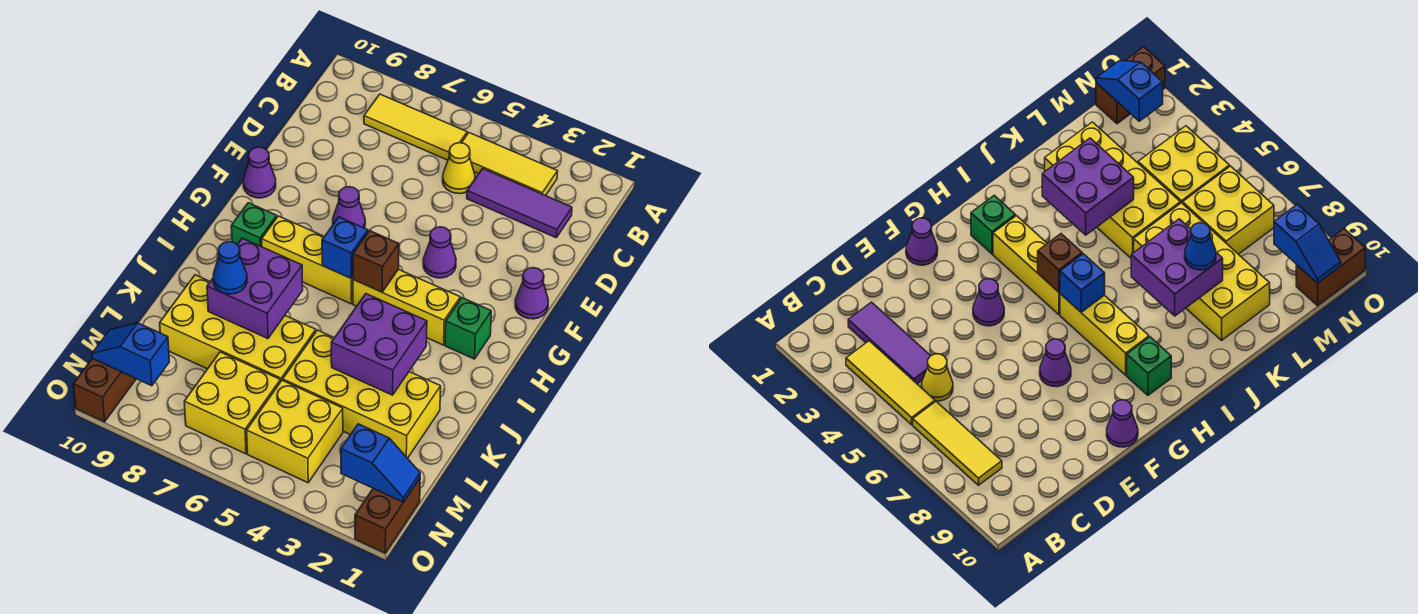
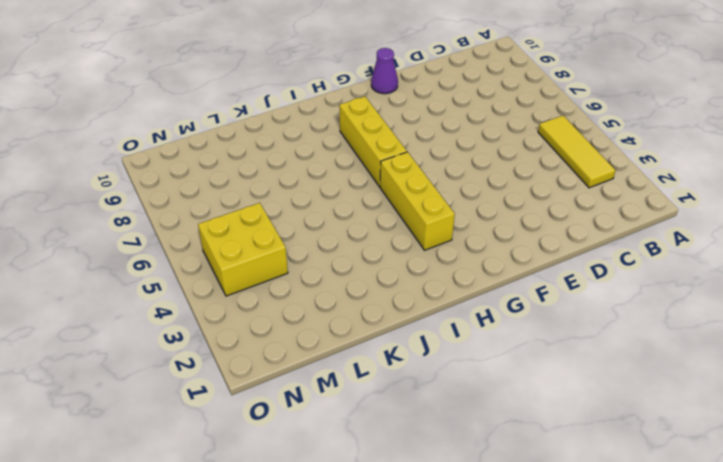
none -> yellow tile B6:B8 level 1
none -> purple tile C2:C4 level 1
none -> yellow cone C5 level 1

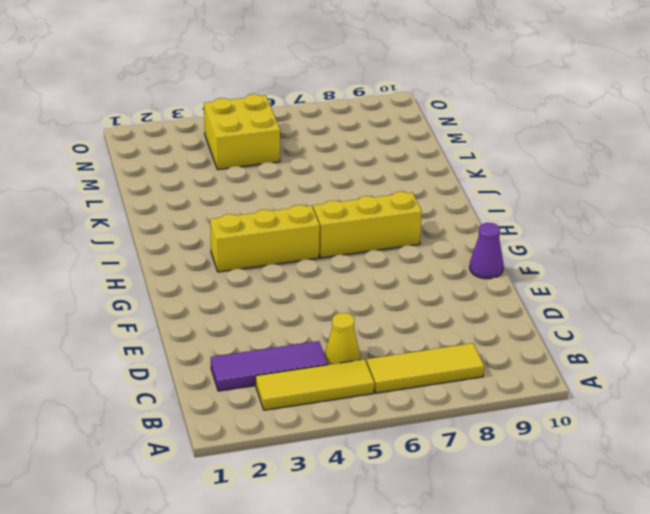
none -> purple cone F1 level 1
none -> purple cone F4 level 1
none -> purple cone F7 level 1

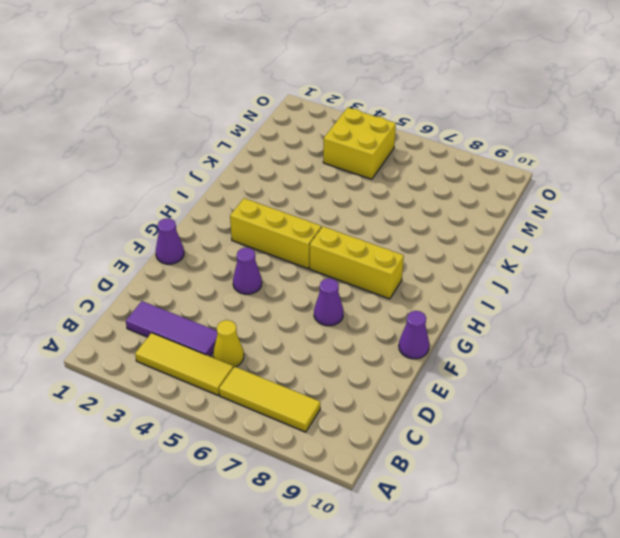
none -> green brick H2 level 1
none -> green brick H9 level 1
none -> yellow brick K2:L5 level 1

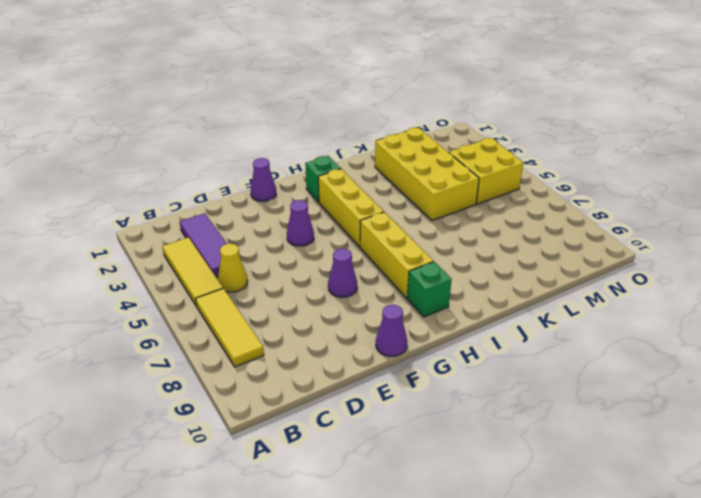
none -> yellow brick K6:L9 level 1
none -> yellow brick M6:N7 level 1
none -> brown brick N1:O1 level 1

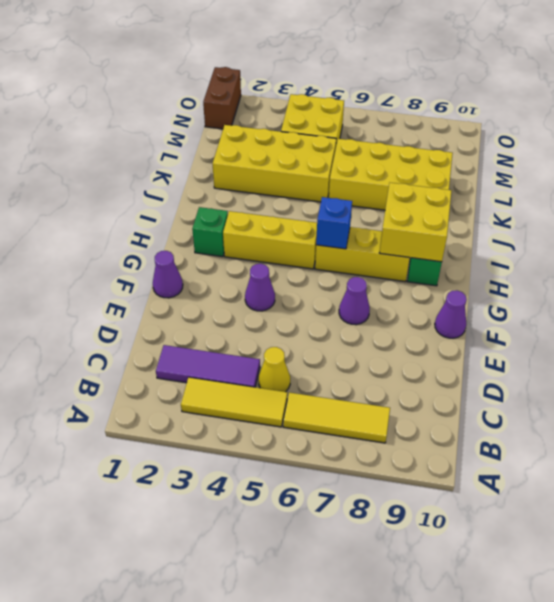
yellow brick H8:I9 level 2 -> yellow brick M6:N7 level 1
none -> brown brick N10:O10 level 1
none -> brown brick H5 level 2
none -> purple brick J3:K4 level 2

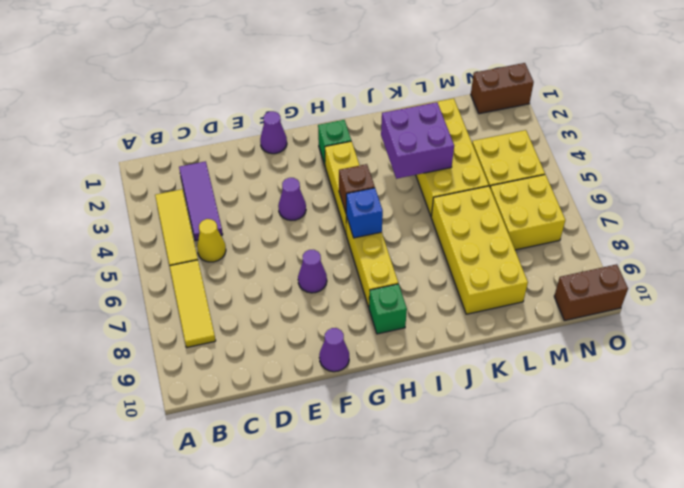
none -> purple brick J7:K8 level 2
none -> blue slope N1:N2 level 2 top 2
none -> blue slope N9:N10 level 2 top 9

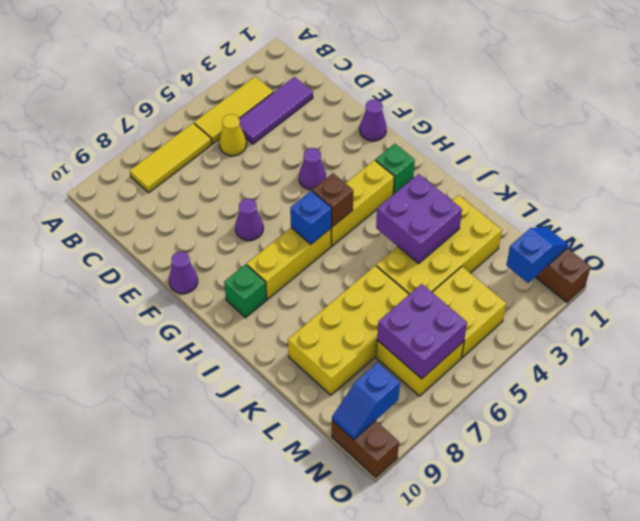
purple brick M6:N7 level 2 -> purple brick J7:K8 level 2
none -> blue cone K8 level 3

